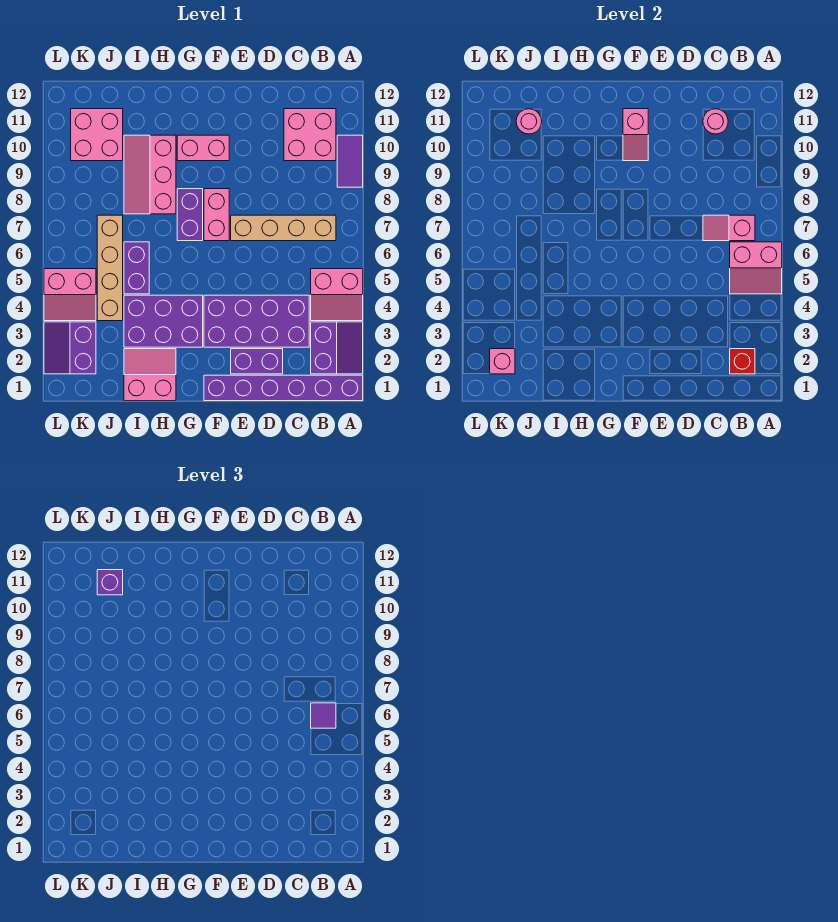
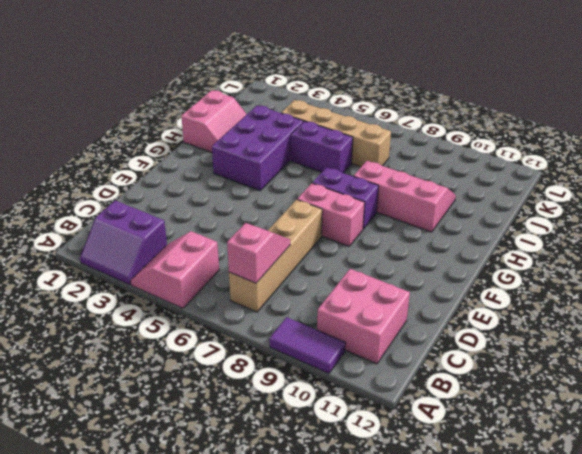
none -> purple brick A1:F1 level 1
none -> purple brick C3:F4 level 1
none -> purple brick D2:E2 level 1

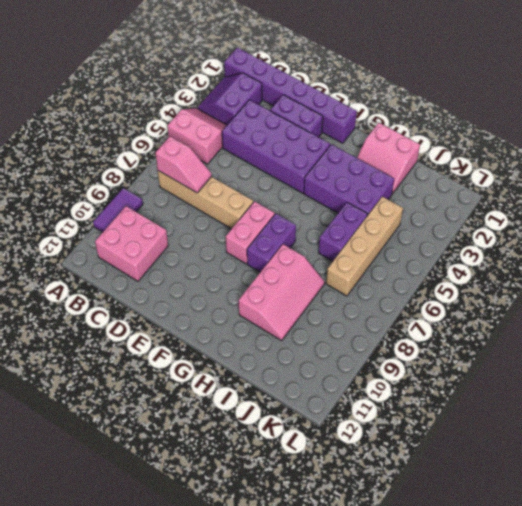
none -> pink brick F10:G10 level 1
none -> pink brick J10:K11 level 1
none -> purple slope K2:L3 level 1 top K

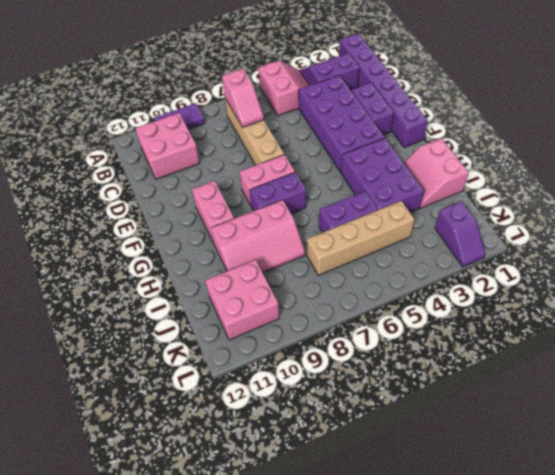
purple slope K2:L2 level 1 top K -> purple slope K2:L3 level 1 top K
none -> pink slope K4:L5 level 1 top 5
none -> pink slope A5:B6 level 2 top 6
none -> red brick B2 level 2

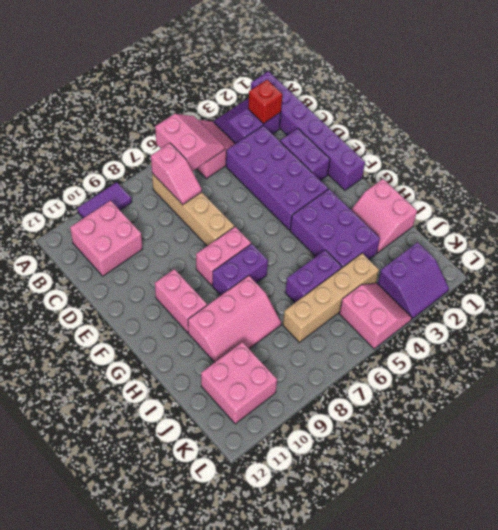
none -> pink round brick C11 level 2
none -> pink slope F10:F11 level 2 top 11
none -> pink round brick J11 level 2

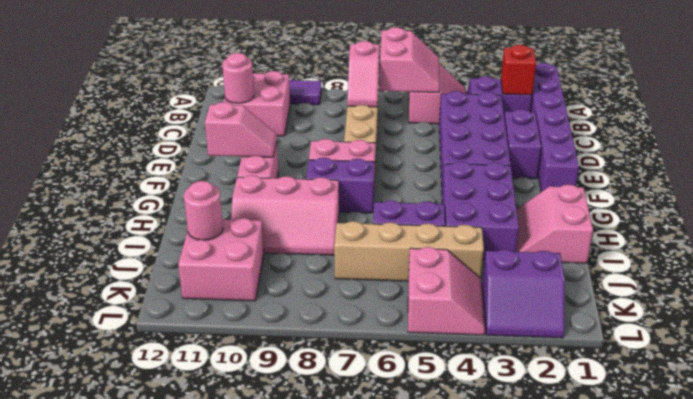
none -> pink brick K2 level 2
none -> purple tile B6 level 3
none -> purple brick J11 level 3

